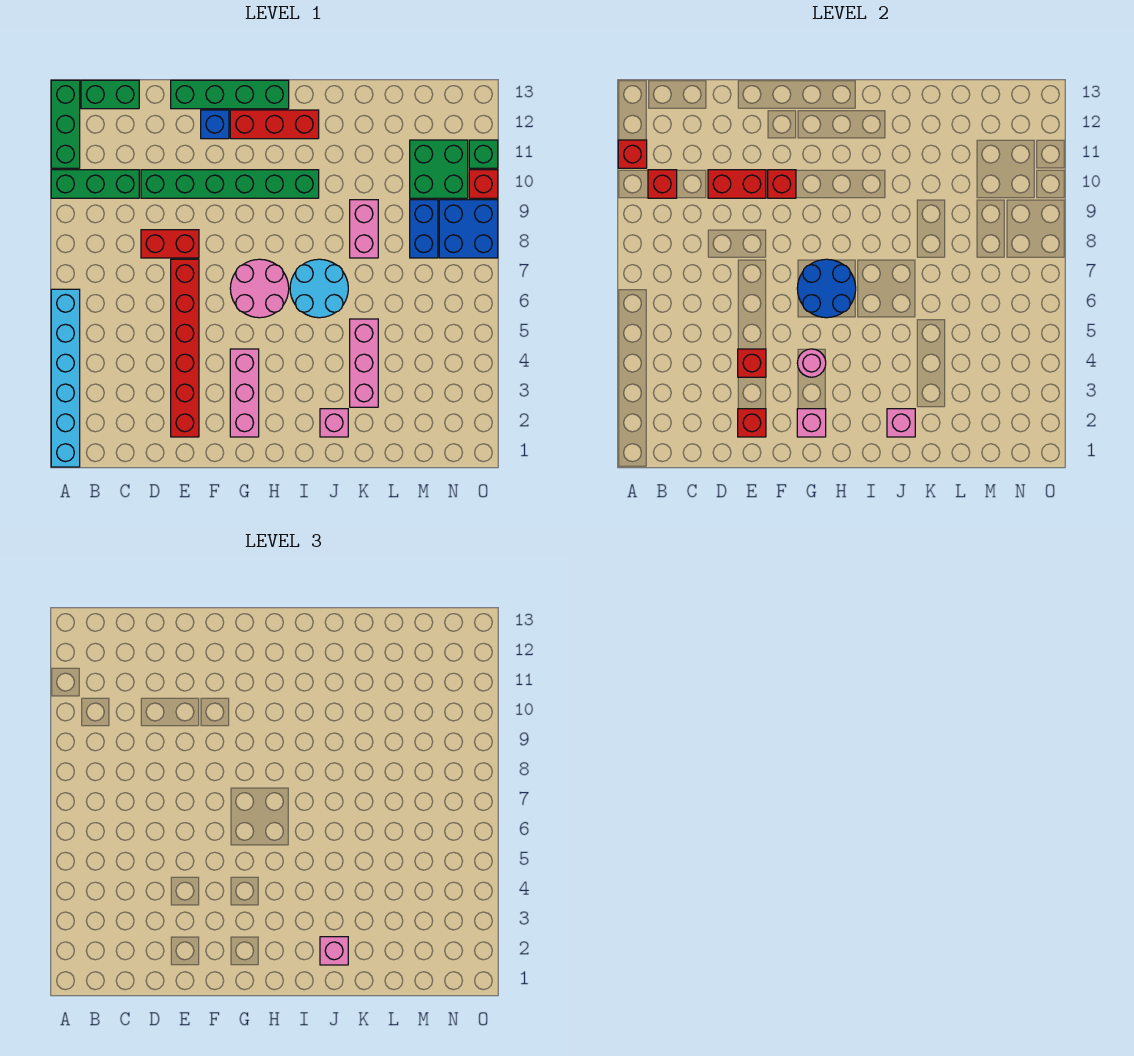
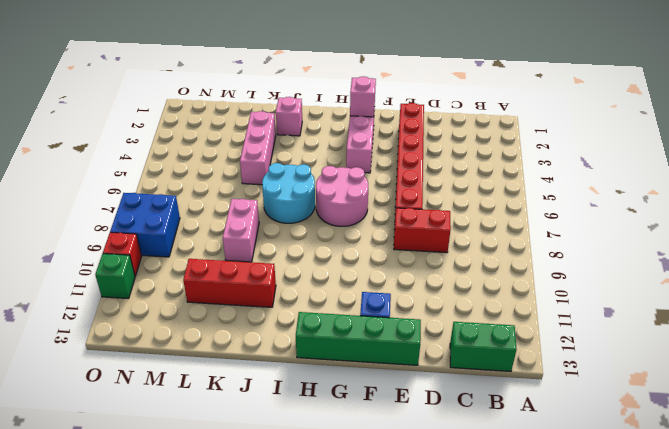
red brick J11:L11 level 1 -> red brick G12:I12 level 1
none -> cyan brick A1:A6 level 1
none -> green brick A10:C10 level 1
none -> green brick A11:A13 level 1
none -> green brick D10:I10 level 1

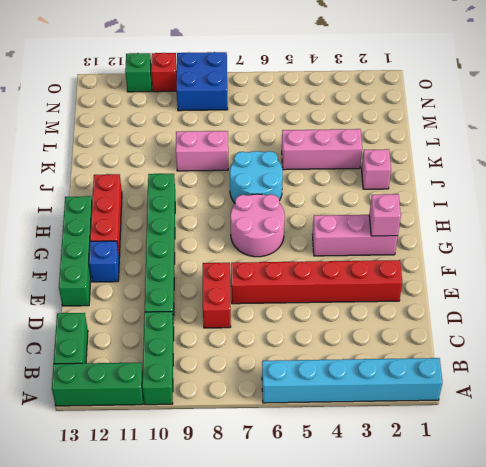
none -> blue brick M8:M9 level 1
none -> green brick M10:N11 level 1
none -> red brick A11 level 2
none -> red brick B10 level 2

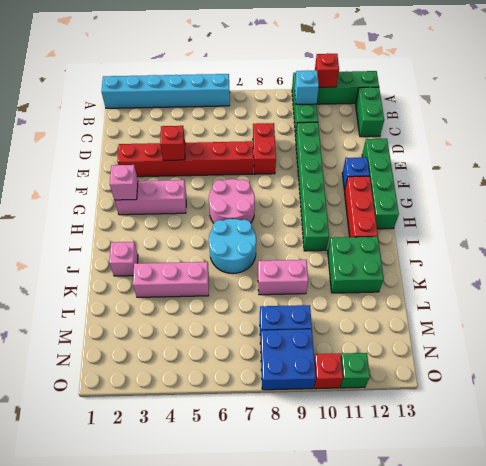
cyan brick B10 level 2 -> red brick B10 level 2
green brick J11:K12 level 1 -> green brick M10:N11 level 1
none -> red brick D10:E10 level 2
none -> red brick E2 level 2
none -> red brick F10 level 2
none -> pink round brick G4 level 2

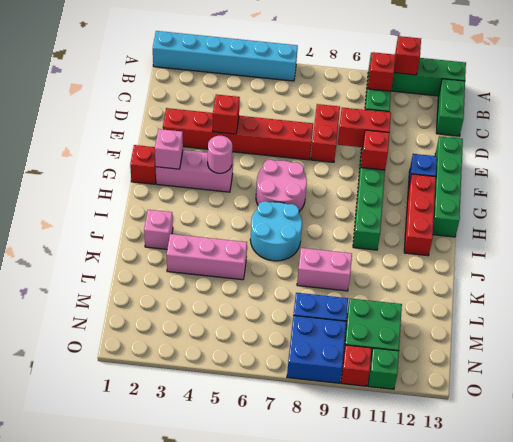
red brick E9:E10 level 2 -> red brick D10:E10 level 2
red brick G1 level 1 -> red brick E2 level 2
none -> blue round brick G6:H7 level 2
none -> pink brick J2 level 2
none -> pink brick J2 level 3

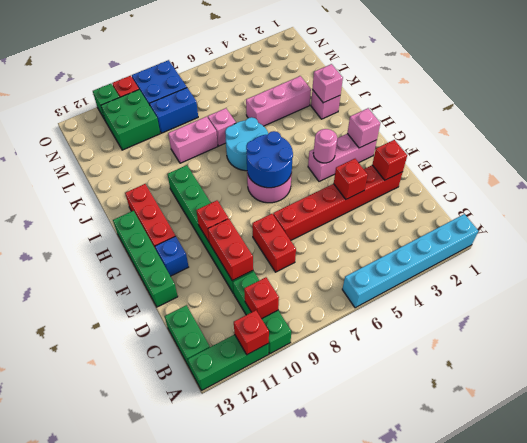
pink brick K7 level 1 -> pink brick J2 level 3

